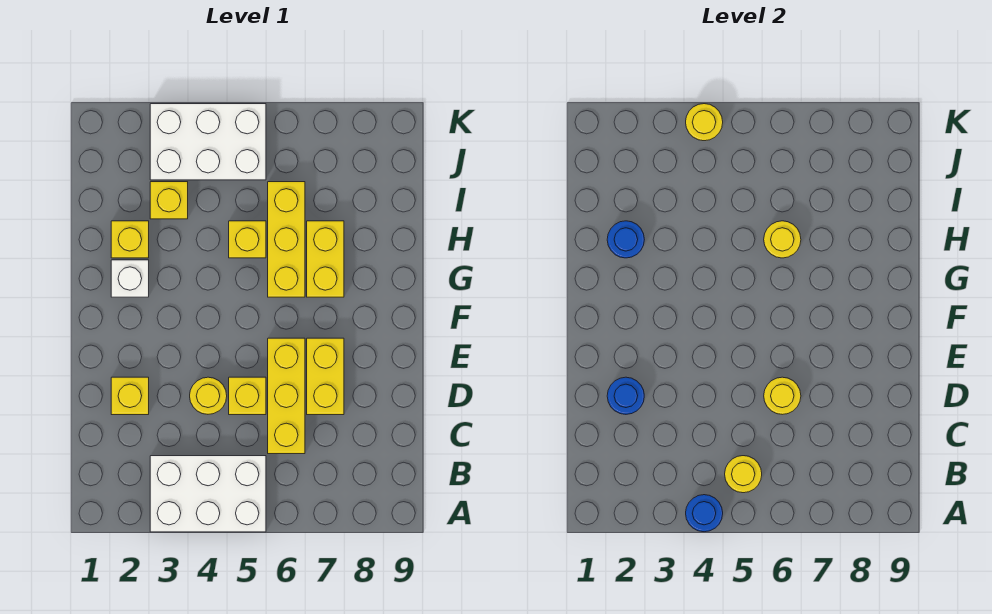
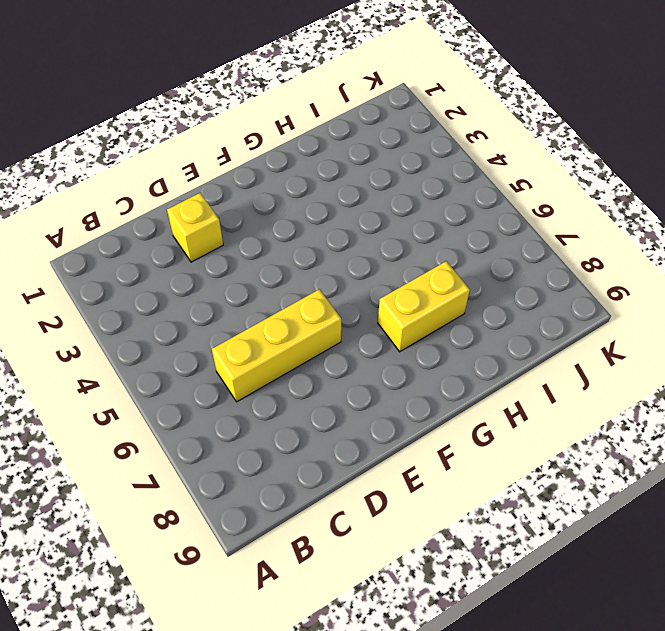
none -> white brick A3:B5 level 1
none -> yellow round brick D4 level 1
none -> yellow brick D5 level 1

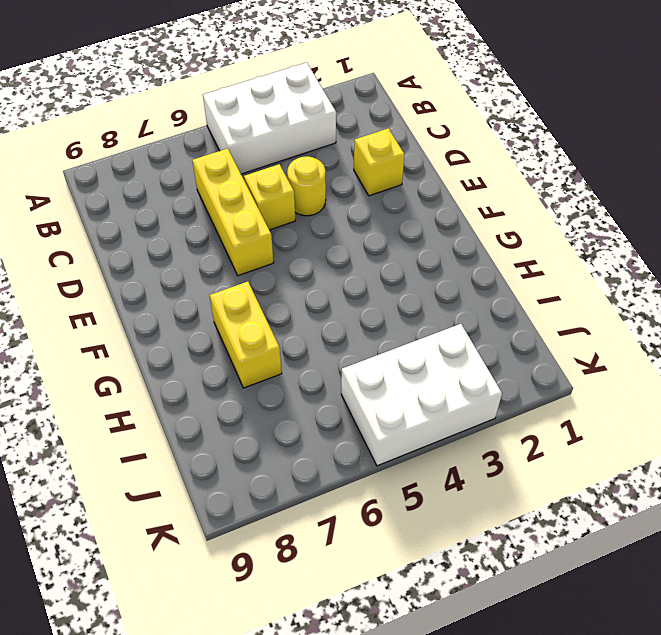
none -> yellow brick D7:E7 level 1
none -> white brick G2 level 1
none -> yellow brick G6:I6 level 1

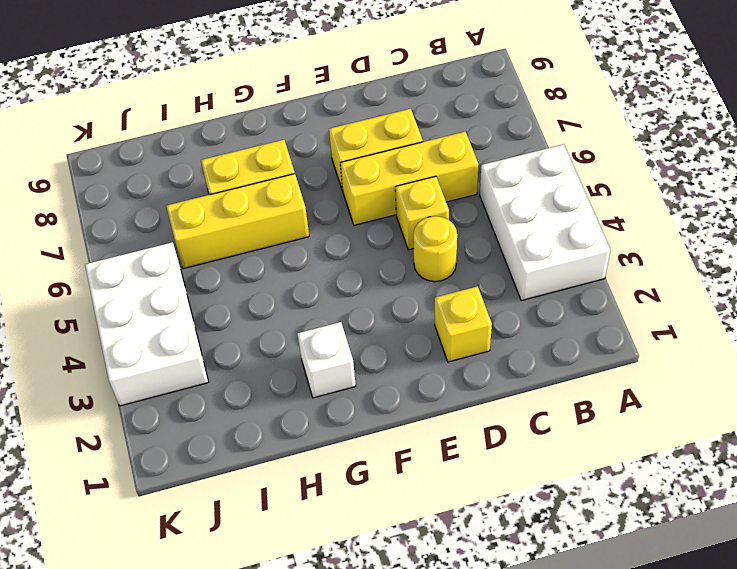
none -> yellow brick H2 level 1
none -> yellow brick H5 level 1
none -> yellow brick I3 level 1

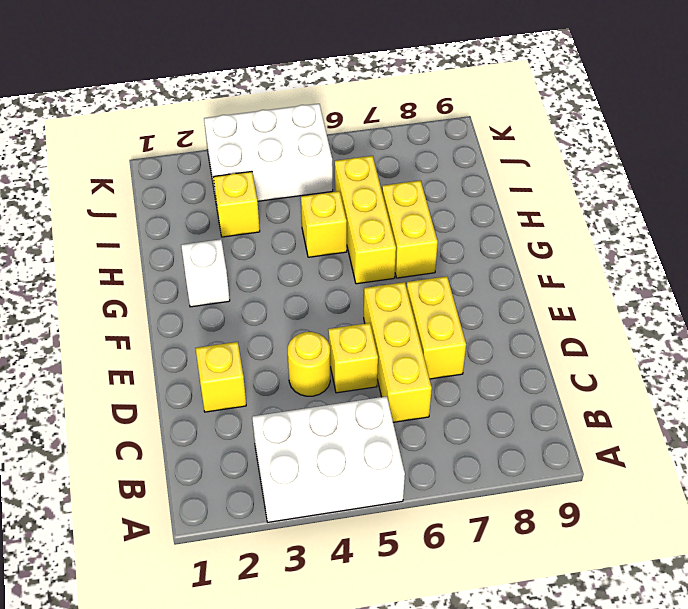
none -> yellow brick H2 level 1
none -> blue round brick A4 level 2
none -> yellow round brick B5 level 2

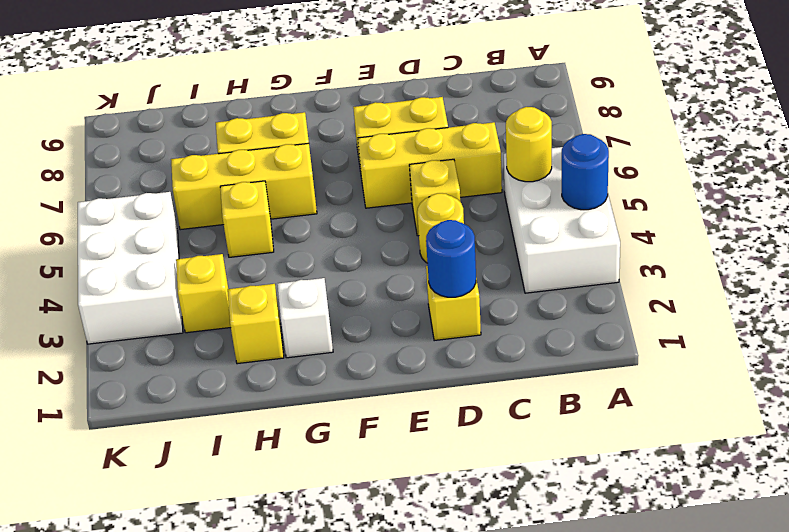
none -> yellow round brick D6 level 2
none -> blue round brick H2 level 2
none -> yellow round brick H6 level 2

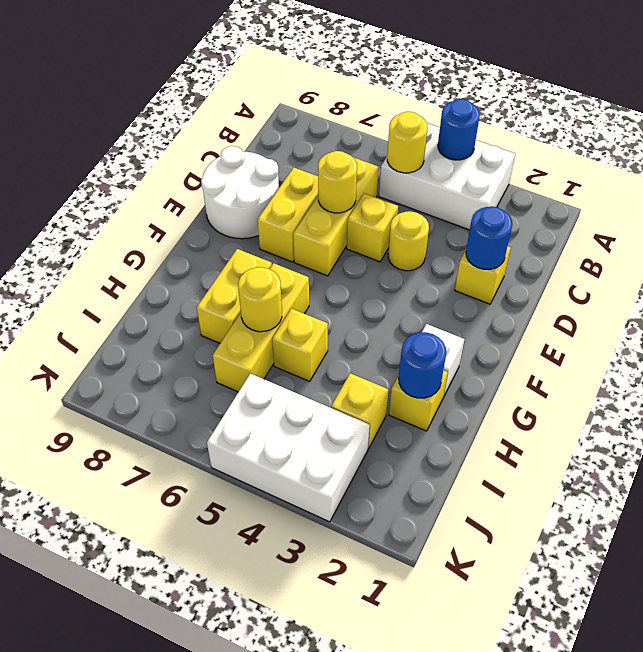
white round brick D8:E9 level 1 -> none
none -> yellow round brick K4 level 2

